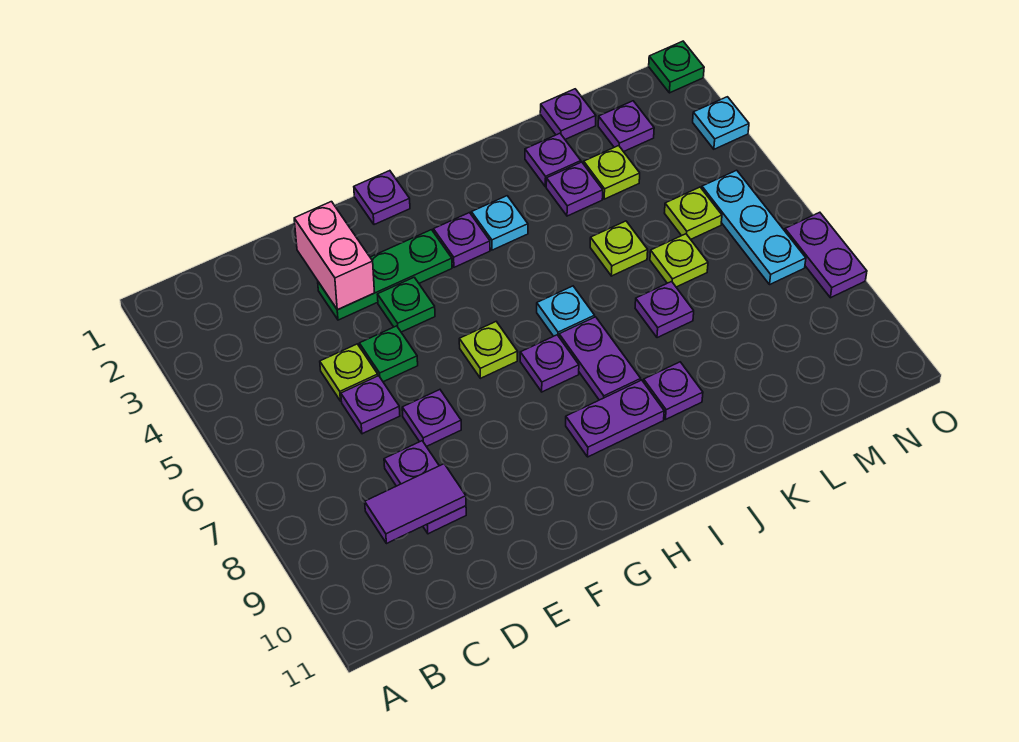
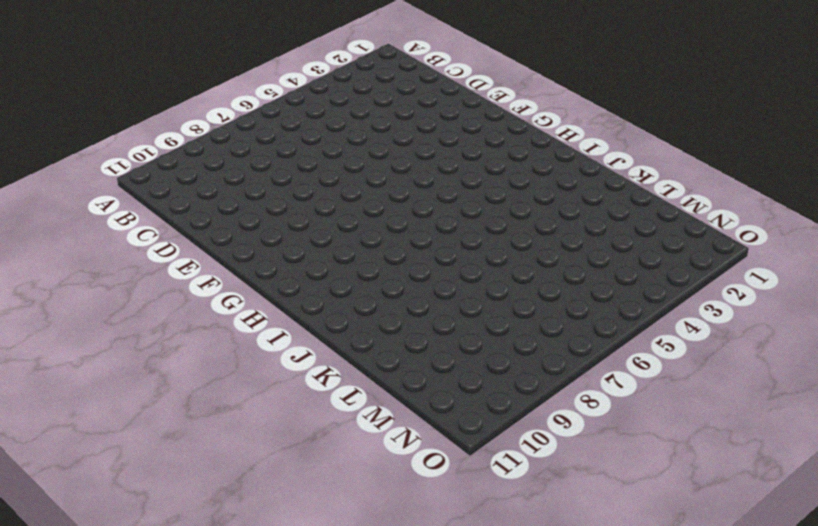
none -> lime plate D5 level 1
none -> purple plate D6 level 1
none -> purple plate D8:D9 level 1
none -> green plate E3:G3 level 1

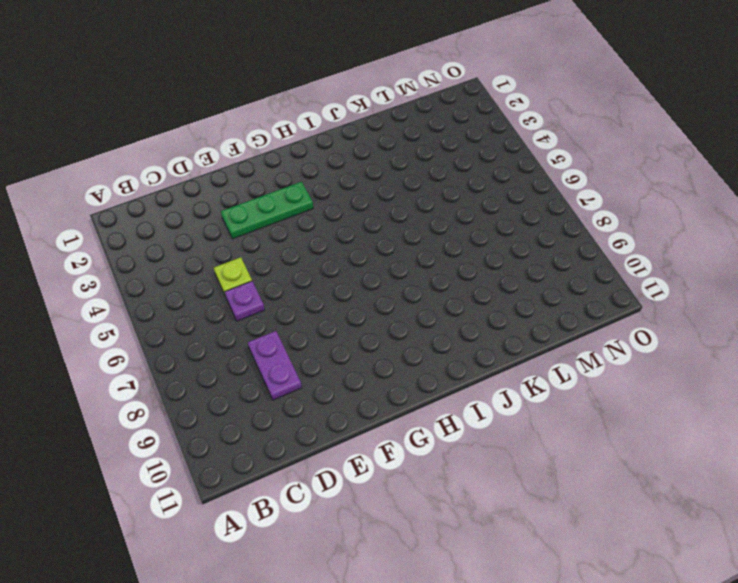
none -> green plate E5 level 1
none -> purple plate E7 level 1
none -> green plate F4 level 1
none -> purple plate G1 level 1

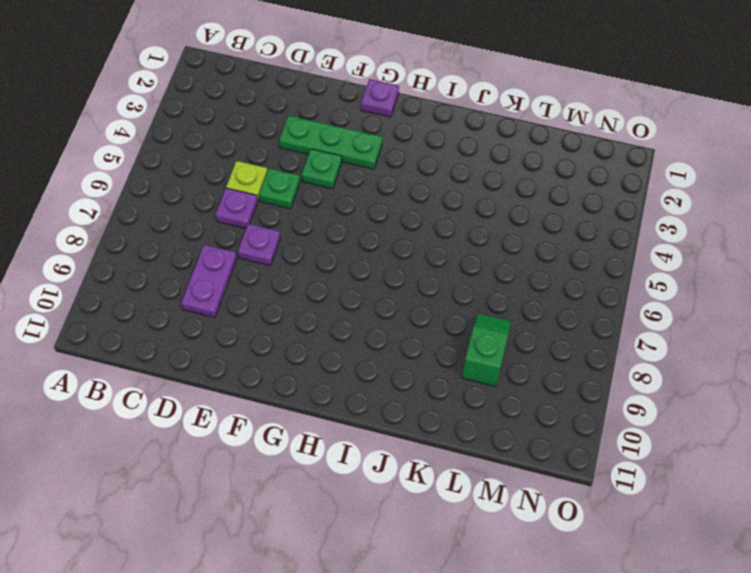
green slope L8:L9 level 1 top 9 -> none
none -> lime plate G6 level 1
none -> purple plate H3 level 1
none -> purple plate H7 level 1
none -> purple plate H9:I9 level 1

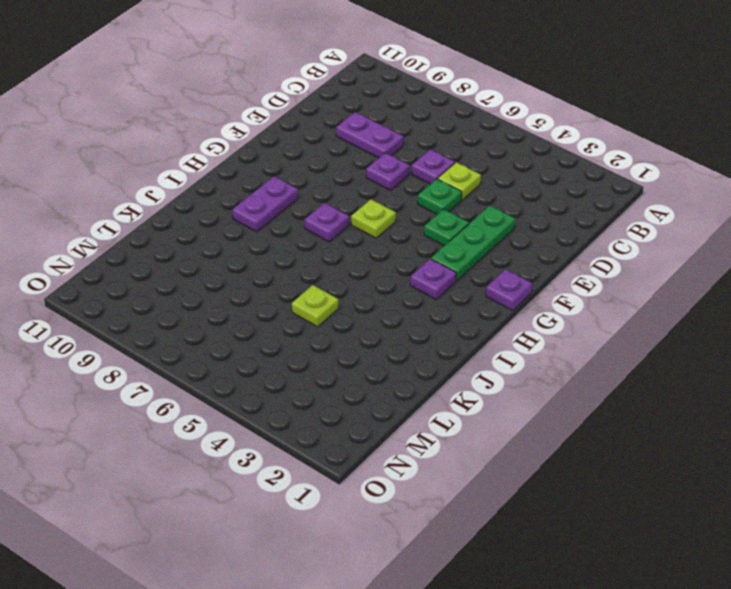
none -> cyan plate I3 level 1
none -> cyan plate I6 level 1
none -> purple plate I7:I8 level 1
none -> purple plate J9 level 1

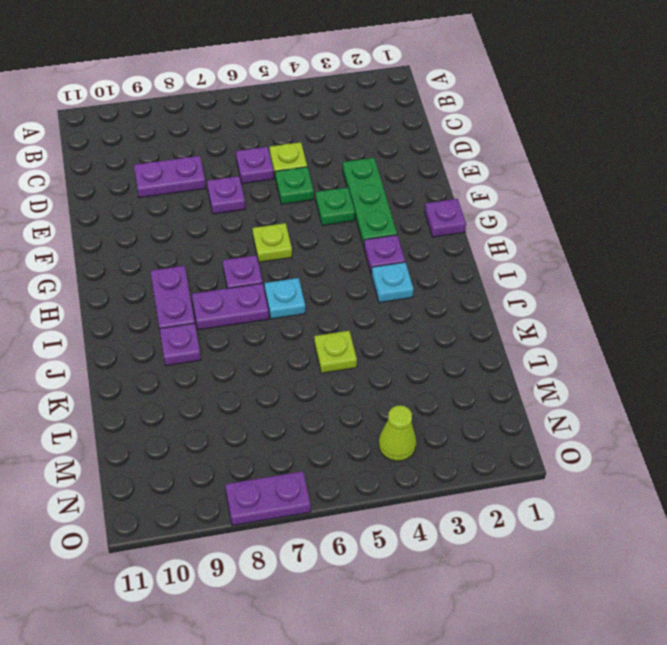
lime cone N4 level 1 -> none
none -> purple plate K2 level 1
none -> purple plate K3 level 1
none -> purple plate K7 level 1
none -> purple plate L1 level 1

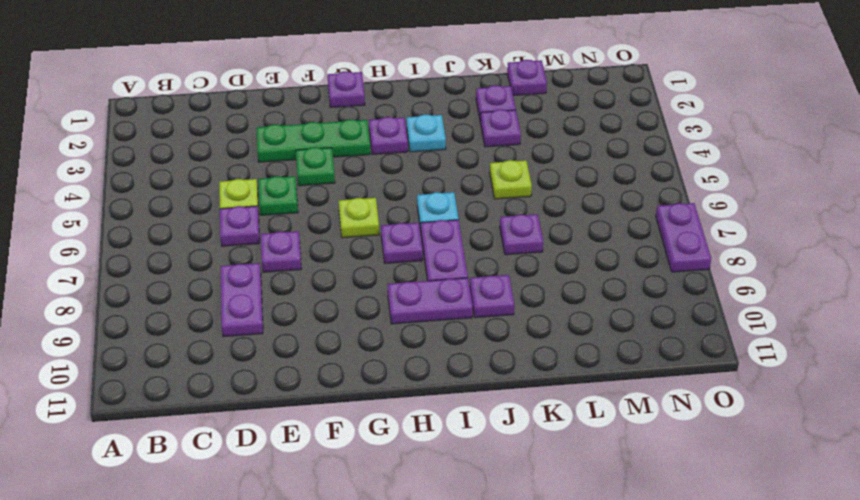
none -> lime plate L3 level 1
none -> lime plate L6 level 1
none -> purple plate M2 level 1
none -> lime plate M5 level 1

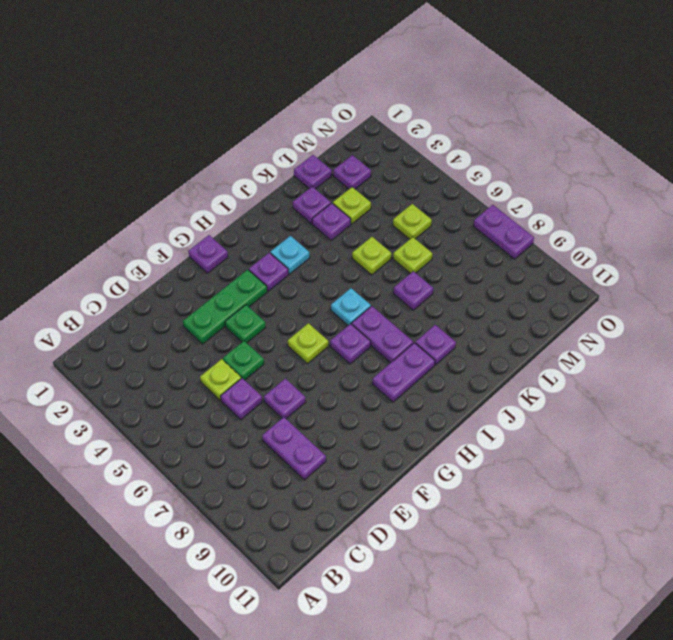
none -> cyan plate N5:N7 level 1
none -> green plate O1 level 1
none -> cyan plate O3 level 1
none -> purple tile C9:D9 level 2

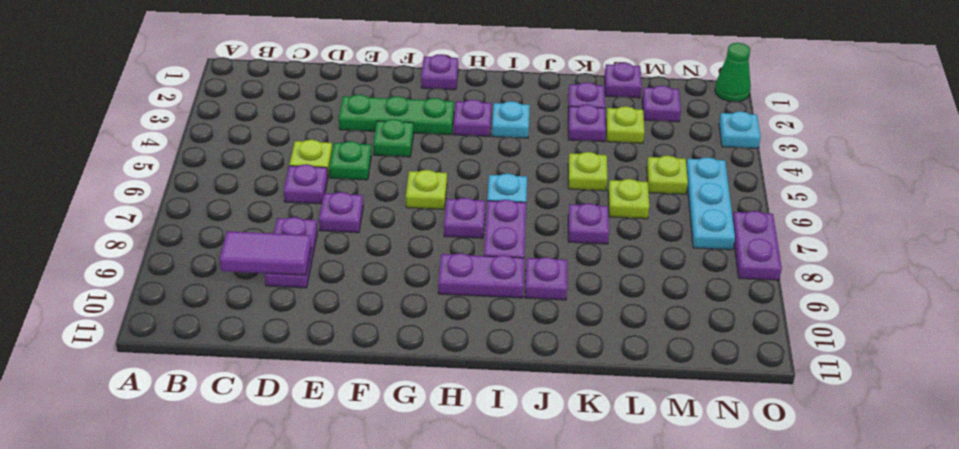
green cone O1 level 1 -> green plate O1 level 1
none -> pink brick E2:E3 level 2

